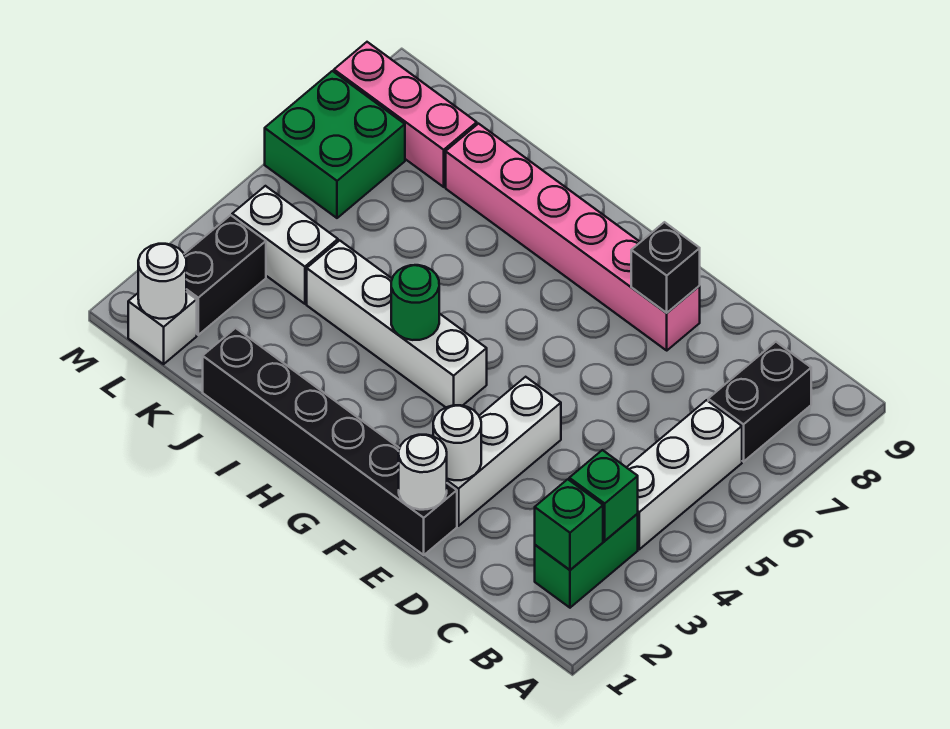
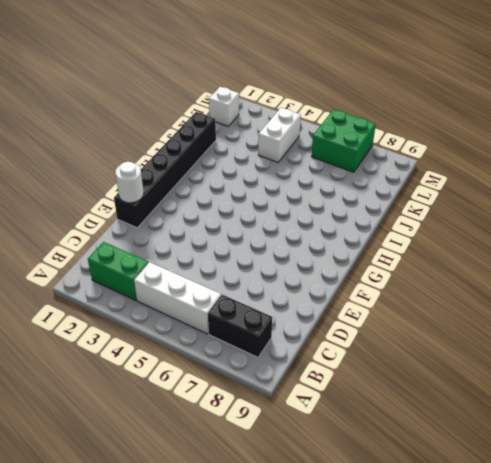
none -> white brick E2:E4 level 1
none -> pink brick E8:J8 level 1
none -> white brick G4:J4 level 1

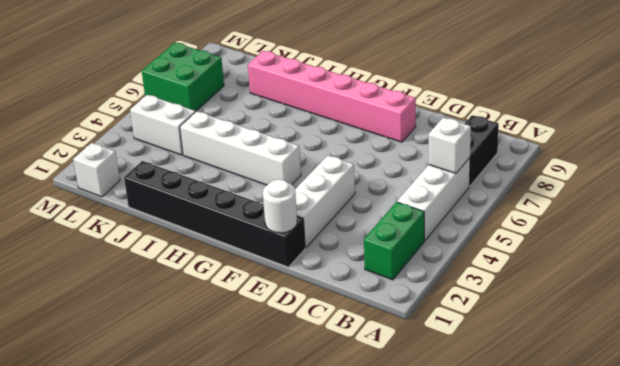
white brick B6 level 2 -> none
none -> pink brick K8:M8 level 1
none -> black brick L2:L3 level 1
none -> green brick B2 level 2

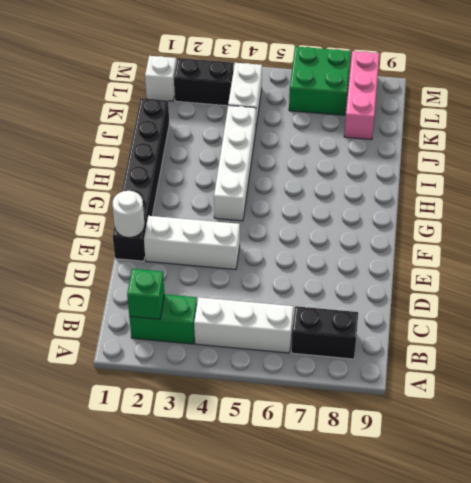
none -> pink brick E8:J8 level 1
none -> green brick B3 level 2
none -> white round brick E2 level 2

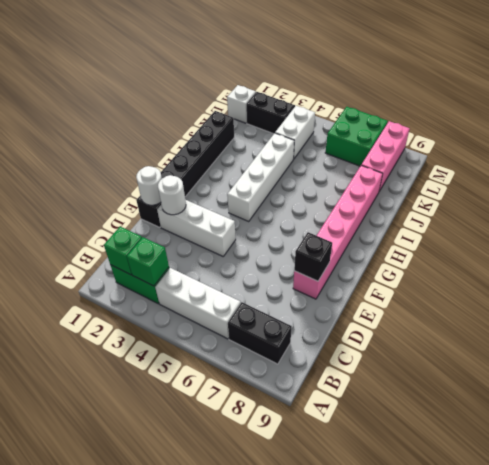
none -> green round brick H4 level 2
none -> white round brick L1 level 2

